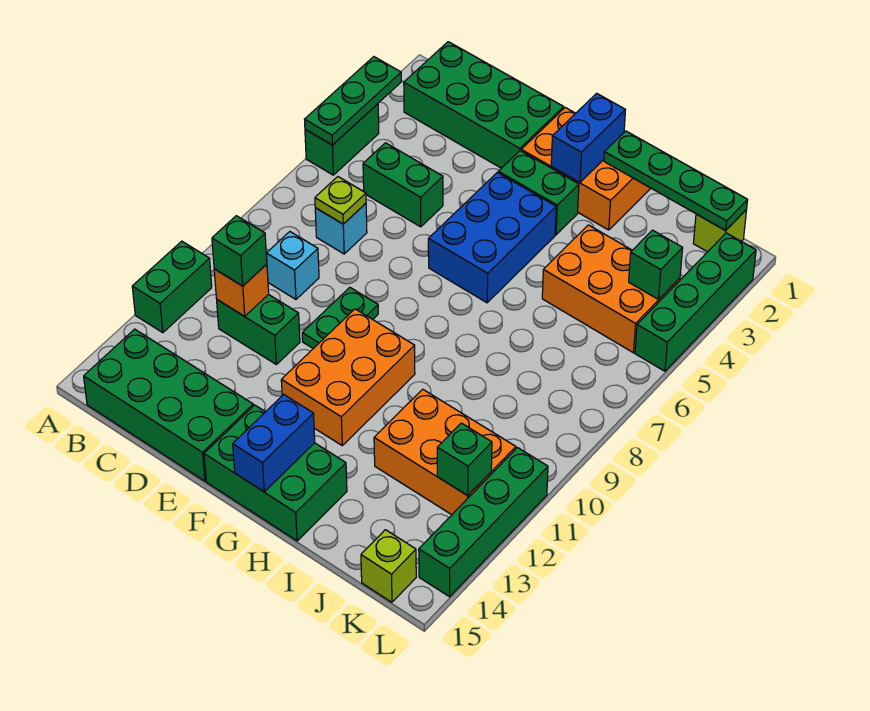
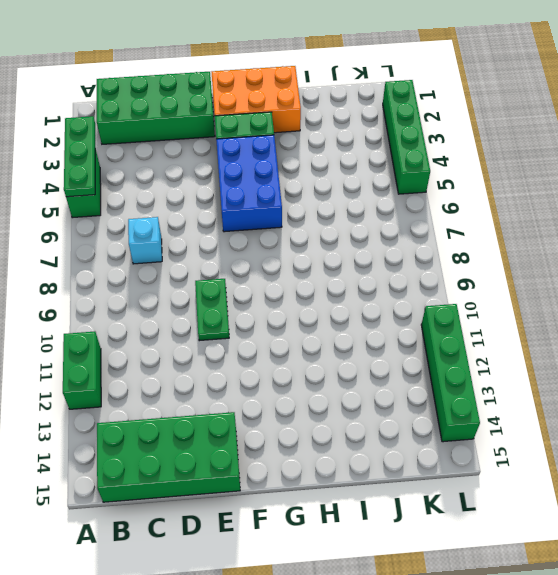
none -> green brick C5:D5 level 1
none -> cyan brick C9 level 1
none -> green brick C11:D11 level 1

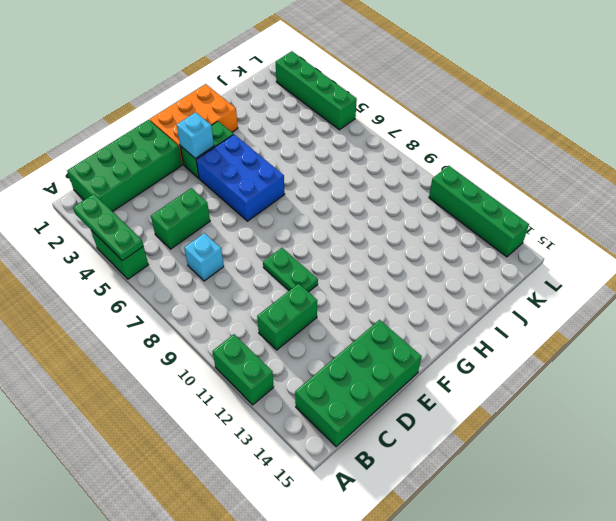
cyan brick F3 level 2 -> cyan brick C9 level 1
none -> orange brick F10:G12 level 1
none -> green brick F14:H15 level 1
none -> orange brick I4:K5 level 1

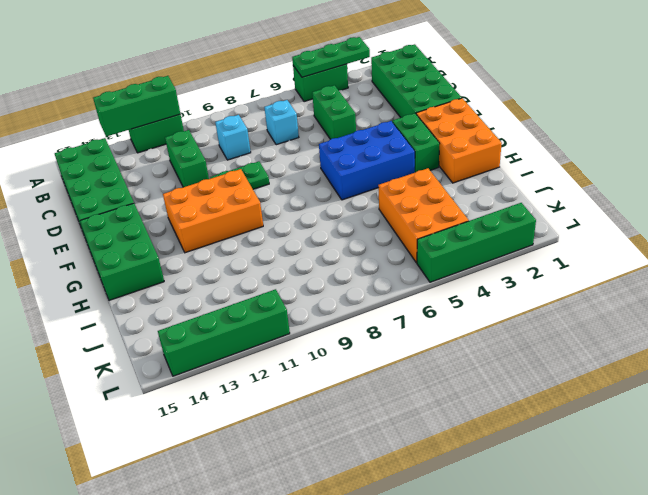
green brick A11:A13 level 2 -> none
none -> orange brick I11:K12 level 1
none -> lime brick K1 level 1
none -> lime brick K15 level 1

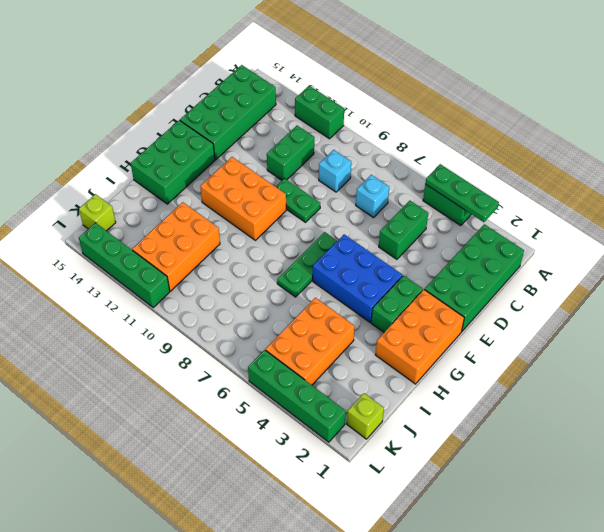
green plate F7:H7 level 1 -> none
none -> lime plate C7 level 2
none -> orange brick C11 level 2
none -> blue brick G1:G2 level 2

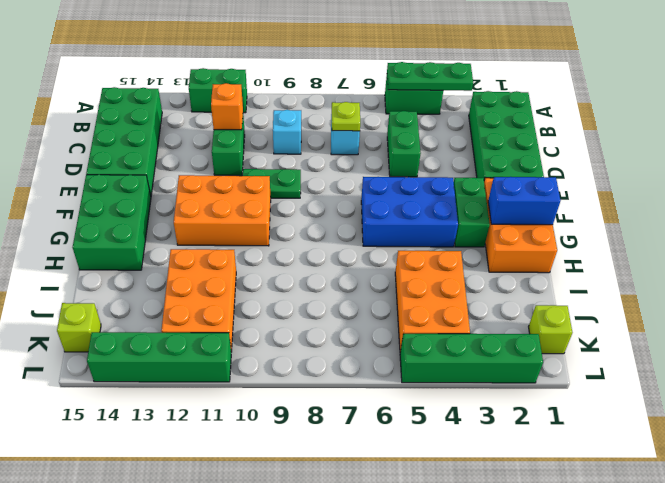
none -> blue brick G14:G15 level 2
none -> green plate H1:K1 level 2
none -> green brick K4 level 2

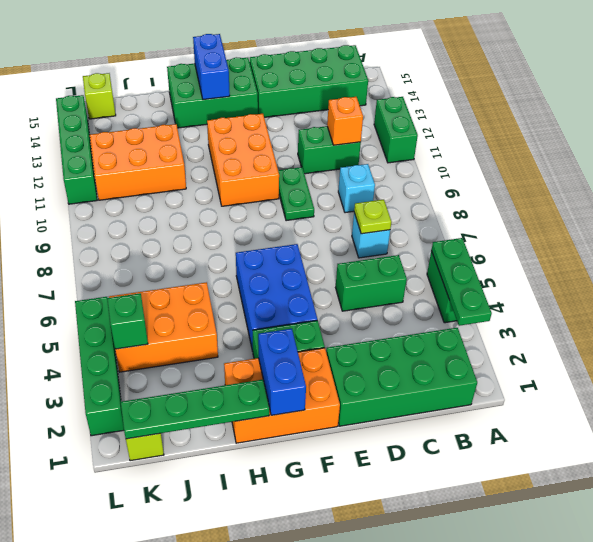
none -> green brick K12 level 2
none -> green brick C11 level 3

